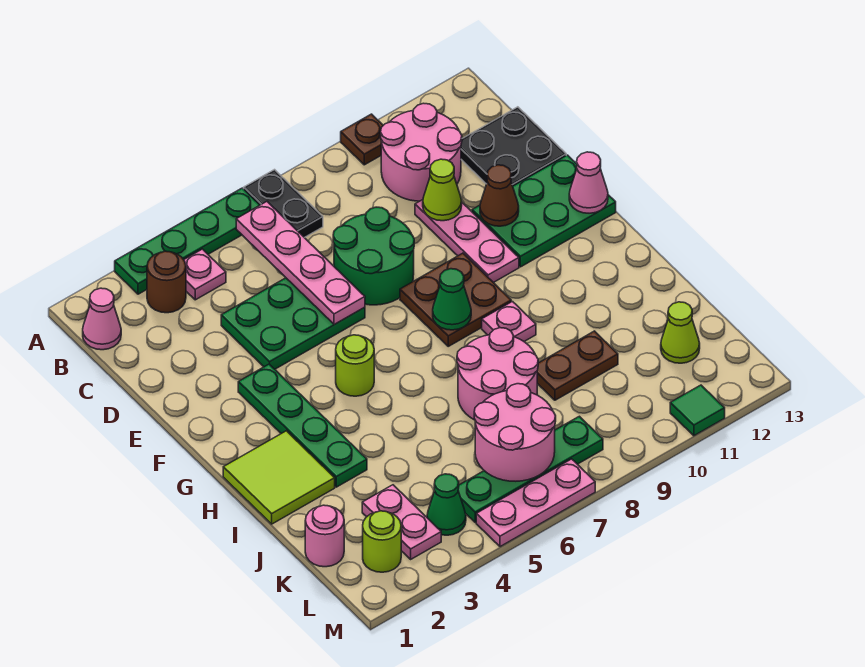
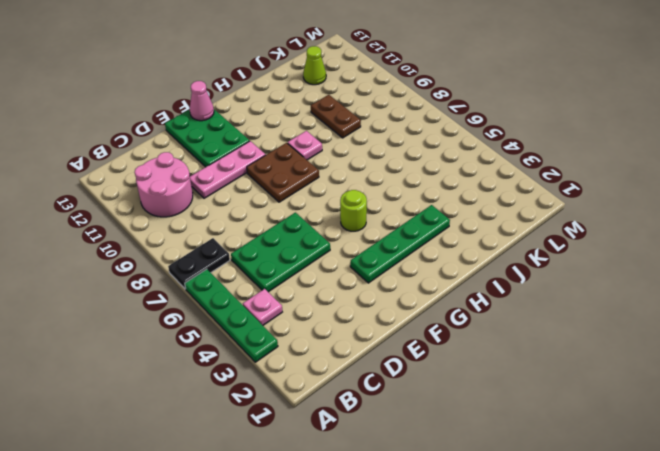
green plate C5:E6 level 1 -> green plate D4:E6 level 1
none -> brown plate A10 level 1
none -> pink cone B1 level 1
none -> brown round brick B3 level 1
none -> black plate C12:D13 level 1

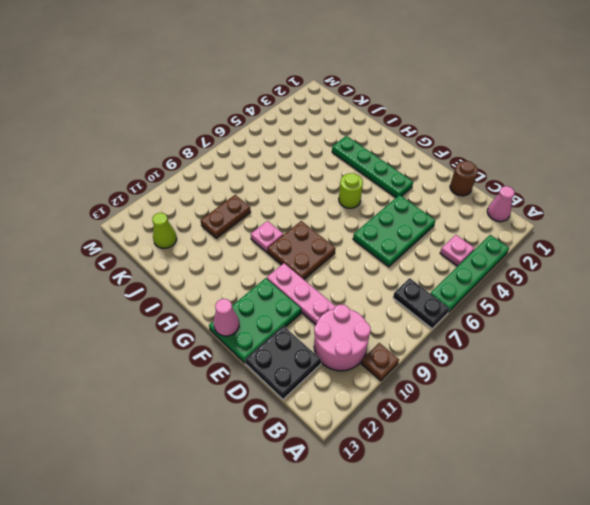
brown round brick D1 level 1 -> brown round brick B3 level 1
none -> green round brick D7:E8 level 1
none -> lime tile H1:I2 level 1
none -> pink round brick I7:J8 level 1
none -> pink round brick K1 level 1

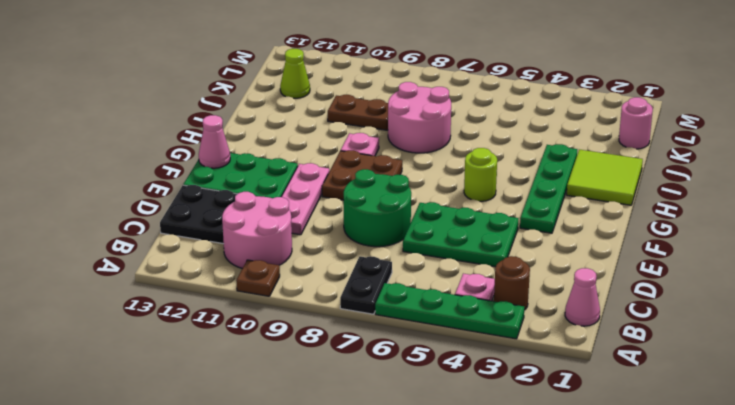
none -> pink plate K3:L3 level 1
none -> lime round brick L2 level 1
none -> green cone L4 level 1
none -> green plate L5:L8 level 1

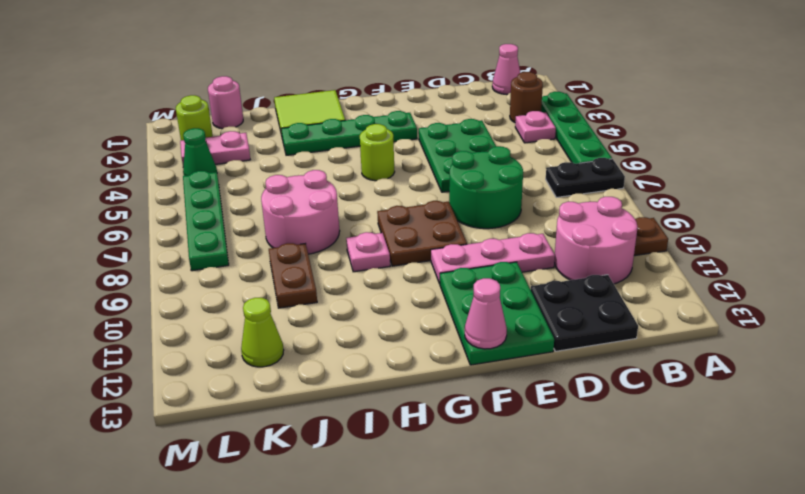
none -> pink plate M5:M7 level 1
none -> green tile M11 level 1
none -> pink plate B6:E6 level 2
none -> lime cone D10 level 2

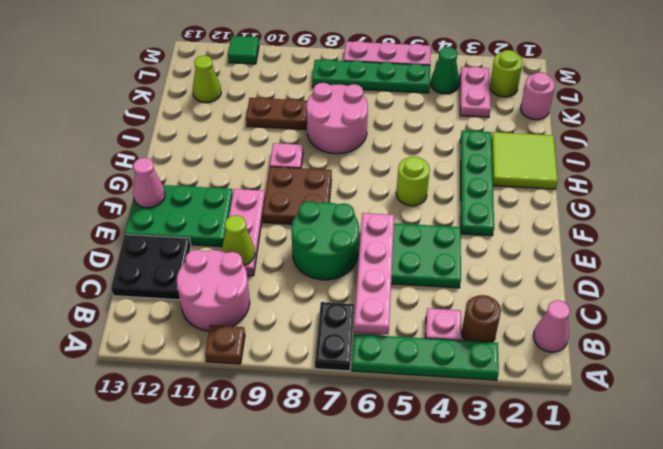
none -> brown cone E11 level 2
none -> green cone G8 level 2
none -> pink round brick K6:L7 level 2

